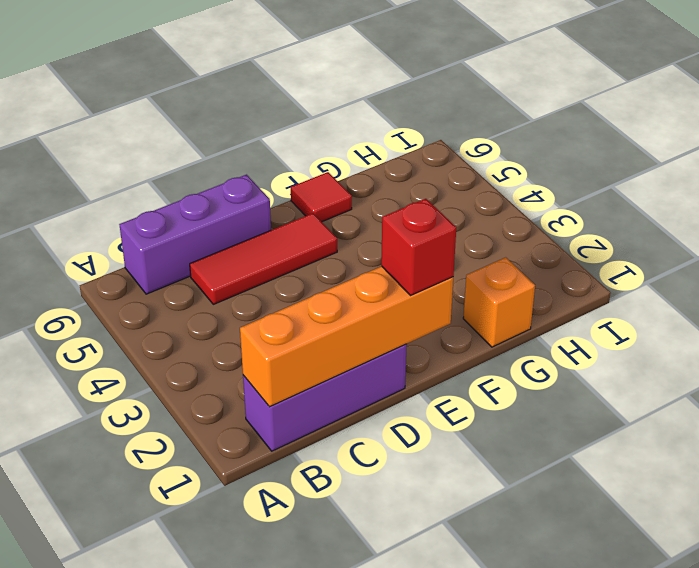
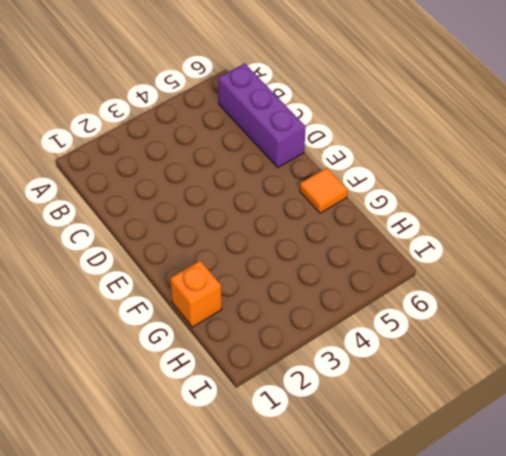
orange tile F6 level 1 -> red tile F6 level 1
none -> purple brick B1:D1 level 1
none -> red tile C5:E5 level 1

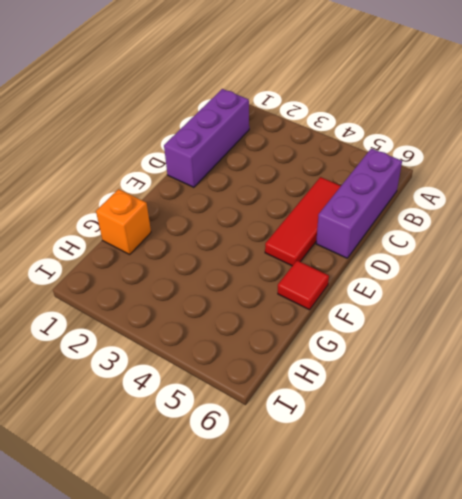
none -> orange brick B1:E1 level 2
none -> red brick E1 level 3

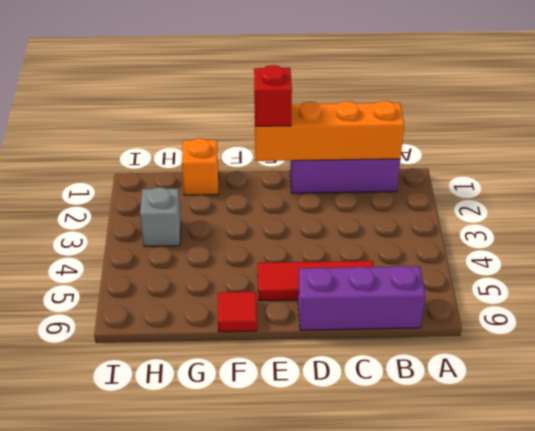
grey brick H3 level 1 -> none

